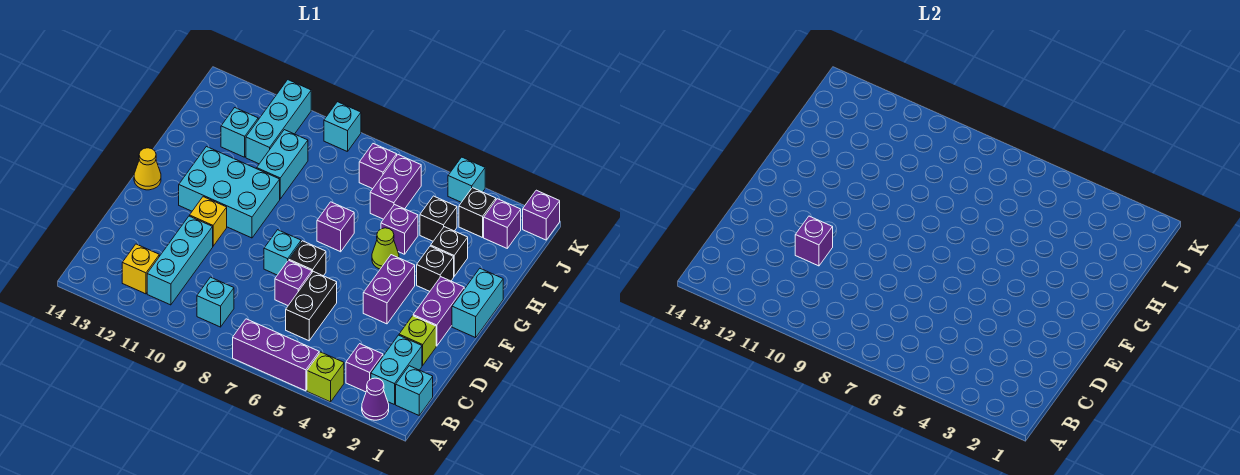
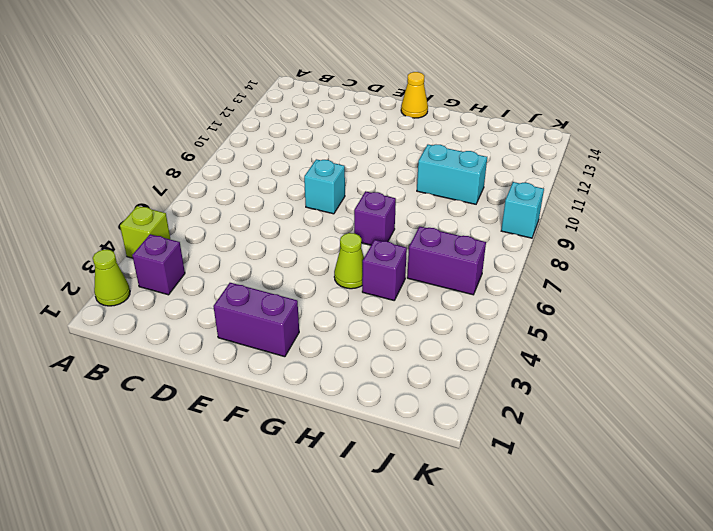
lime cone A2 level 1 -> purple cone A2 level 1
none -> purple brick A5:A7 level 1
none -> cyan brick B1 level 1
none -> cyan brick B2:C2 level 1
none -> cyan brick B9 level 1

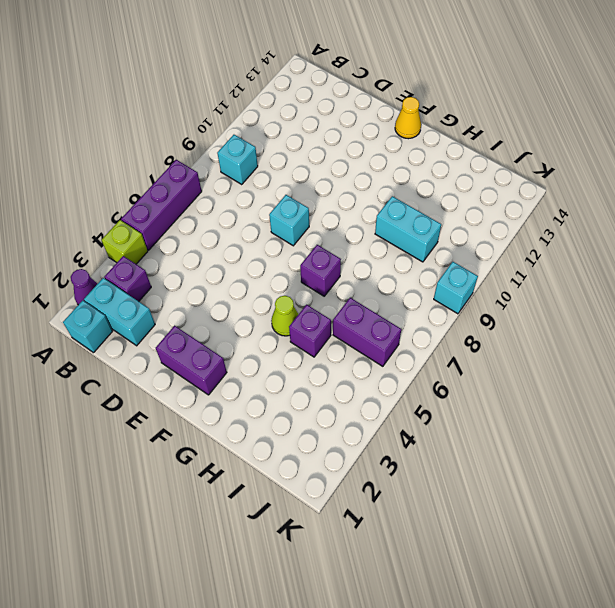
none -> cyan brick B11:D11 level 1
none -> yellow brick B12 level 1
none -> black brick C6:D6 level 1
none -> lime brick D2 level 1

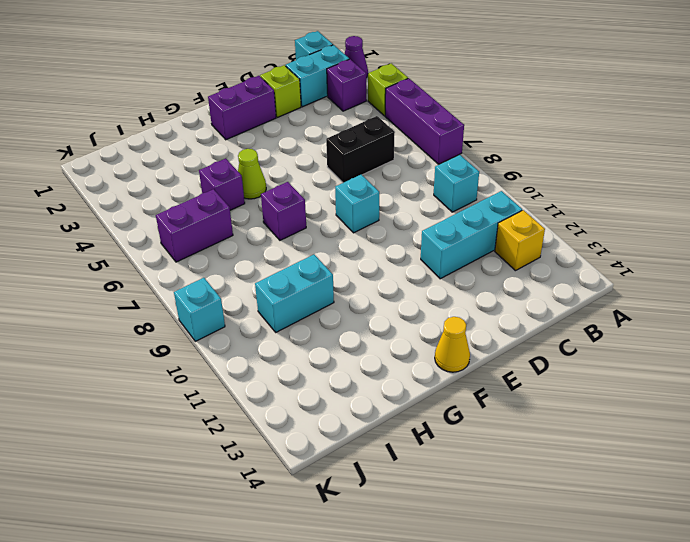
none -> purple brick D7 level 1
none -> purple brick E4:F4 level 1
none -> black brick E7 level 1
none -> yellow brick E11 level 1

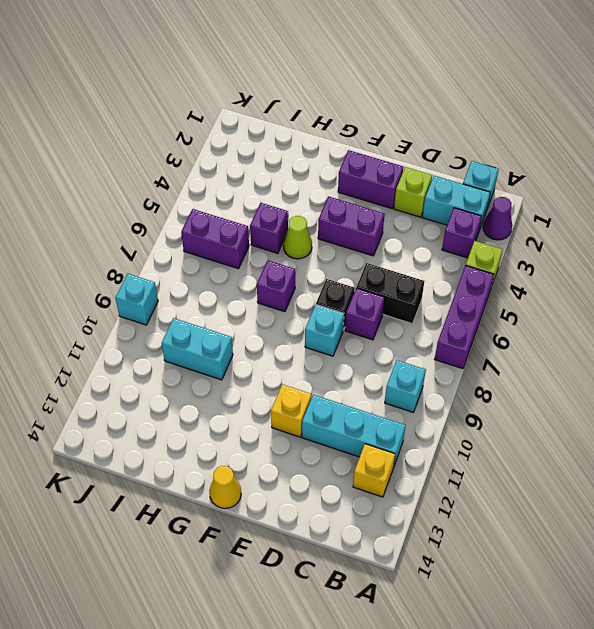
none -> cyan brick F1:G1 level 1
none -> cyan brick F10:G12 level 1
none -> black brick G3 level 1
none -> black brick H3 level 1

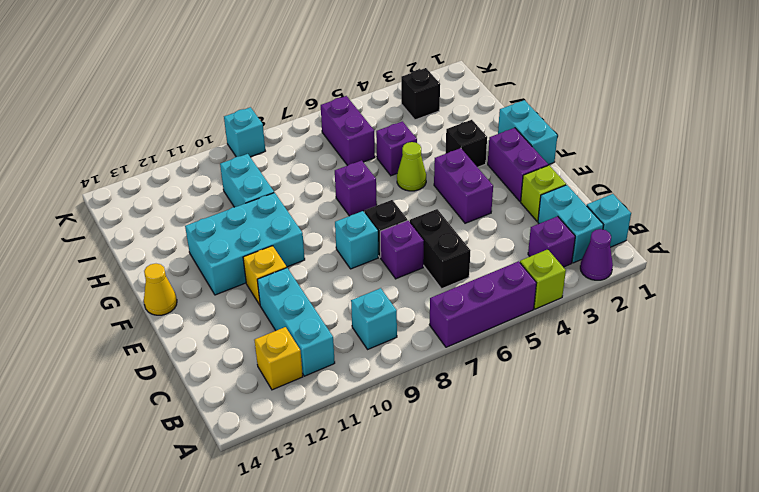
none -> black brick H3 level 1
none -> black brick I4 level 1
none -> cyan brick I11:K11 level 1
none -> cyan brick I12 level 1

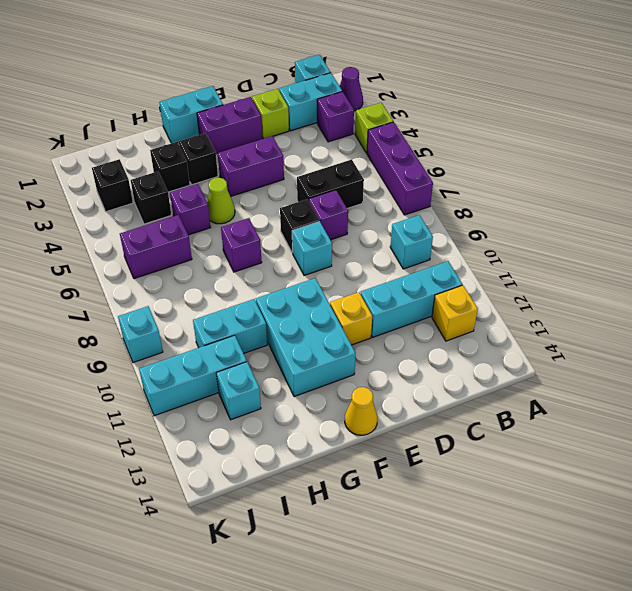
none -> purple brick J2 level 1
none -> purple brick J7 level 1
none -> purple brick K1 level 1
none -> cyan brick K4 level 1

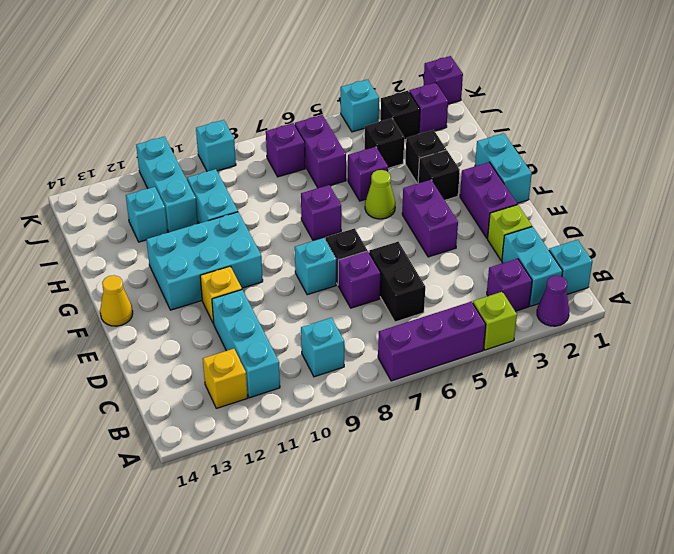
none -> purple brick D11 level 2

